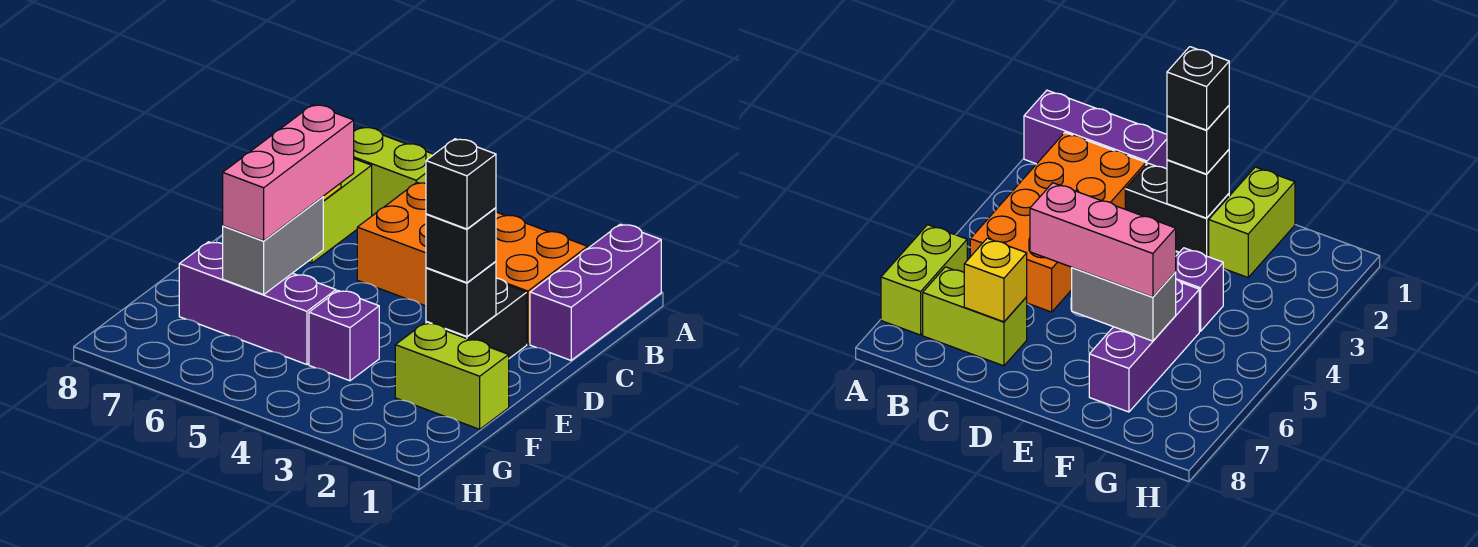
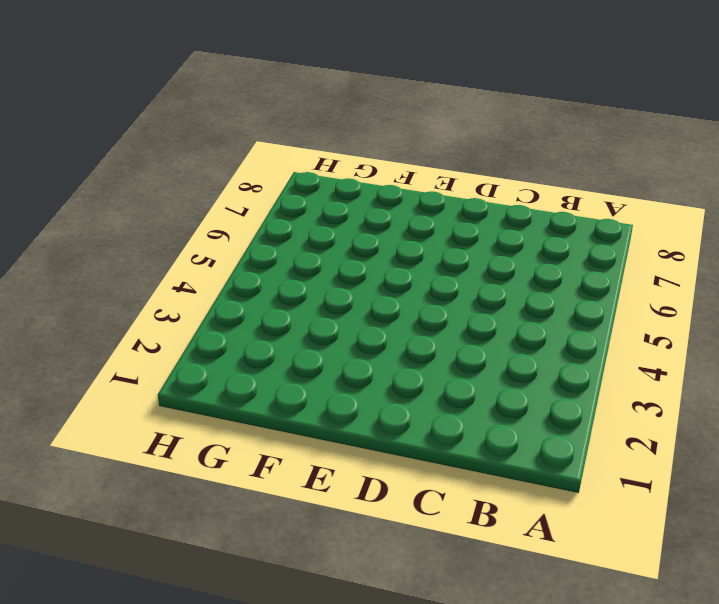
none -> purple brick A1:C1 level 1
none -> lime brick A6:A7 level 1
none -> orange brick B2:C5 level 1

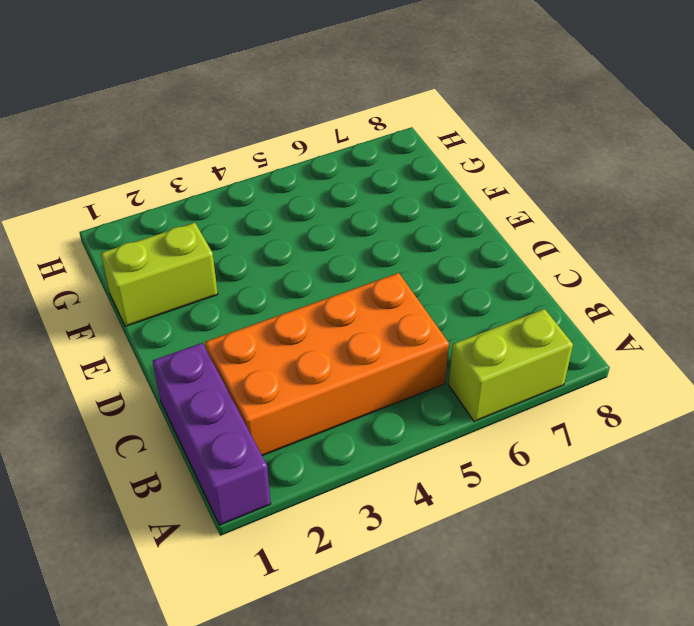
none -> lime brick B7:C7 level 1
none -> black brick D2:E2 level 1
none -> purple brick F4 level 1

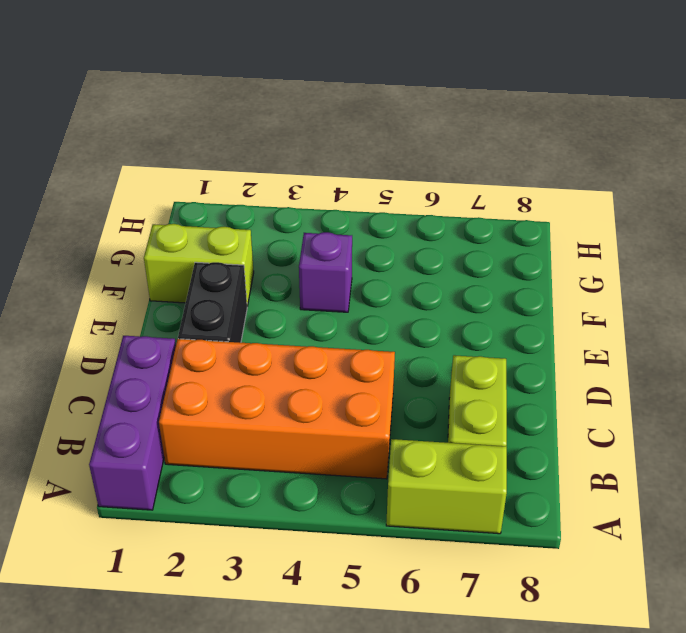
none -> purple brick F5:F7 level 1
none -> yellow brick C7 level 2
none -> black brick E2 level 2

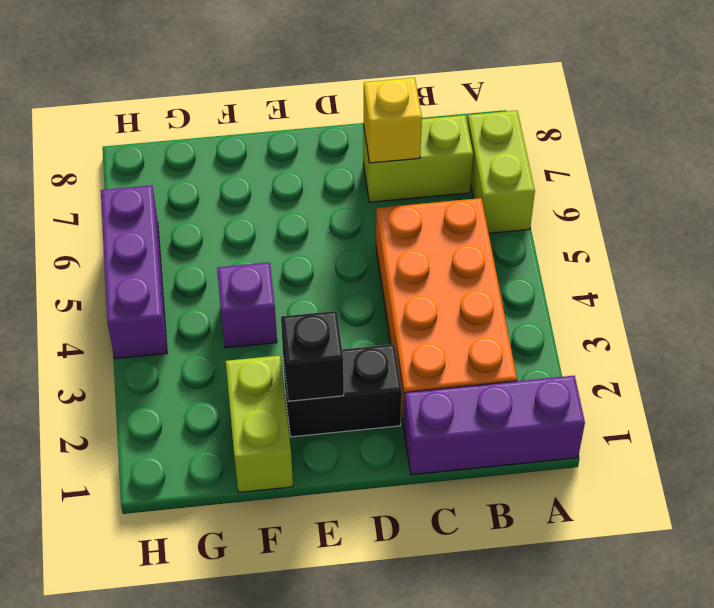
purple brick H4:H6 level 1 -> purple brick F5:F7 level 1
none -> grey brick E6:F6 level 2
none -> pink brick D6:F6 level 3
none -> black brick E2 level 3

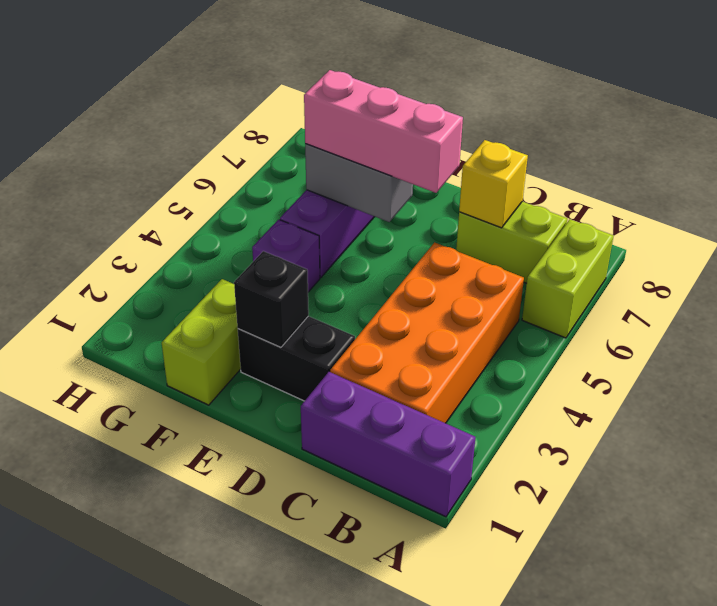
none -> black brick E2 level 3
none -> black brick E2 level 4

